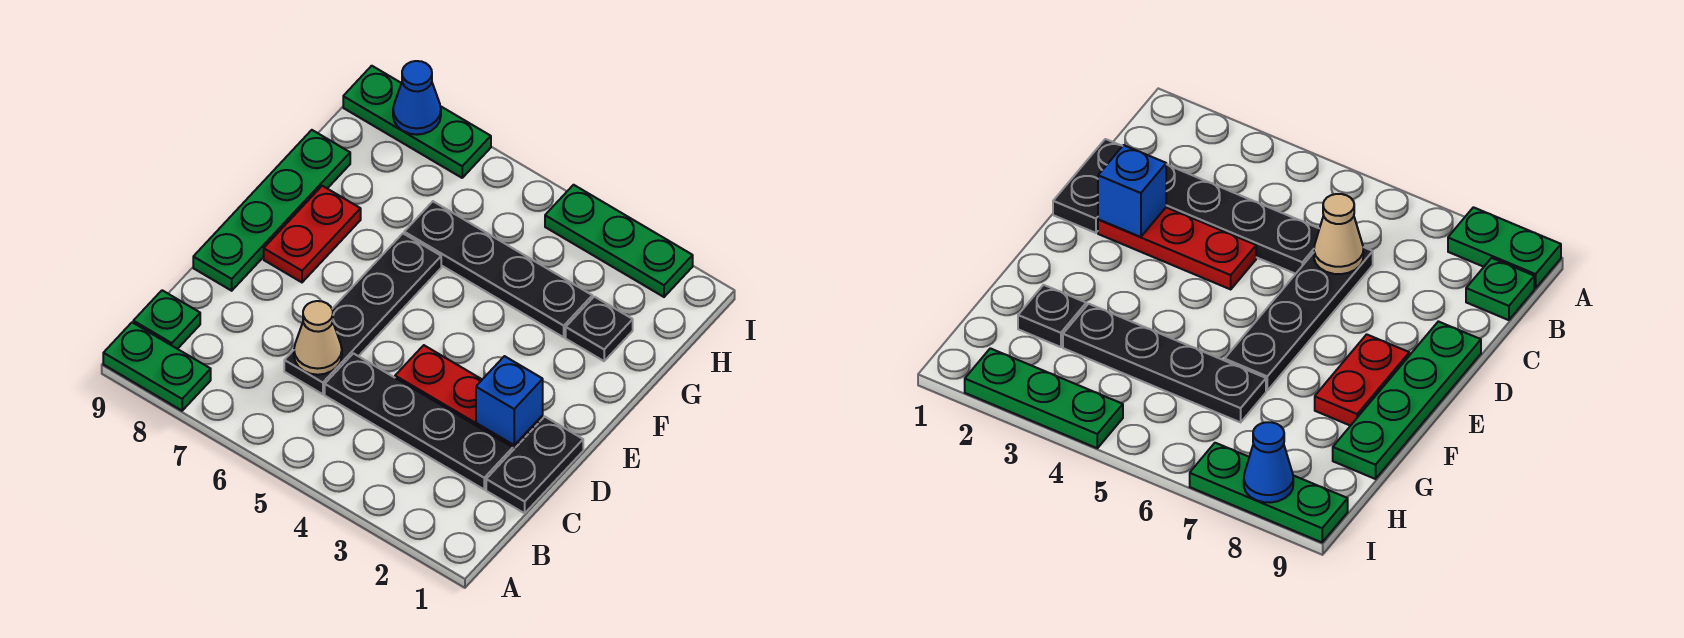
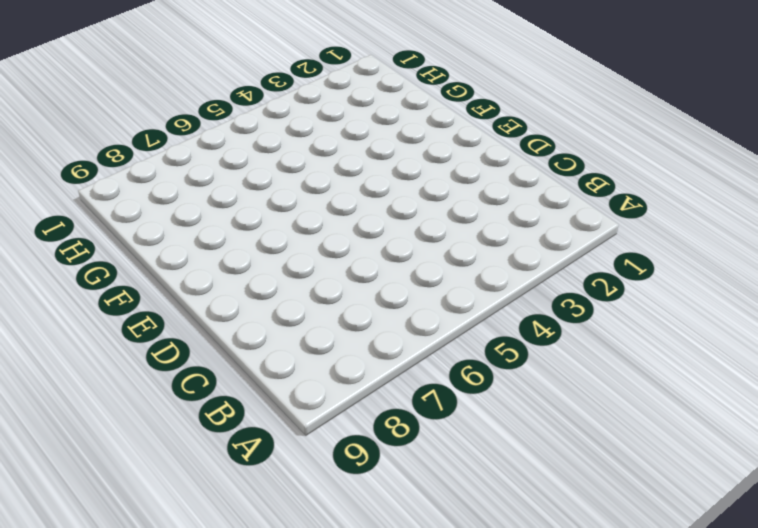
none -> green plate A8:A9 level 1
none -> green plate B9 level 1
none -> black plate C1:D1 level 1

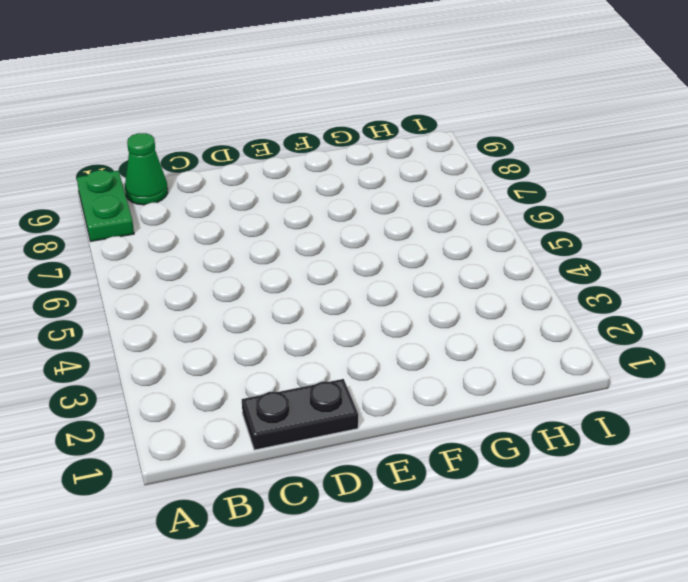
green cone B9 level 1 -> green plate B9 level 1
none -> black plate C2:C5 level 1
none -> black plate C6:F6 level 1
none -> red plate D2:D4 level 1

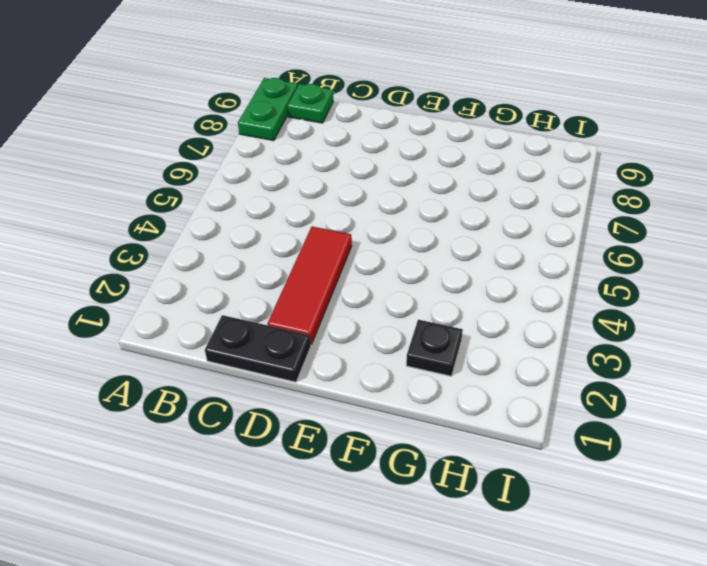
red tile D2:D4 level 1 -> red plate D2:D4 level 1
none -> black plate C2:C5 level 1
none -> black plate C6:F6 level 1
none -> green plate D9:G9 level 1

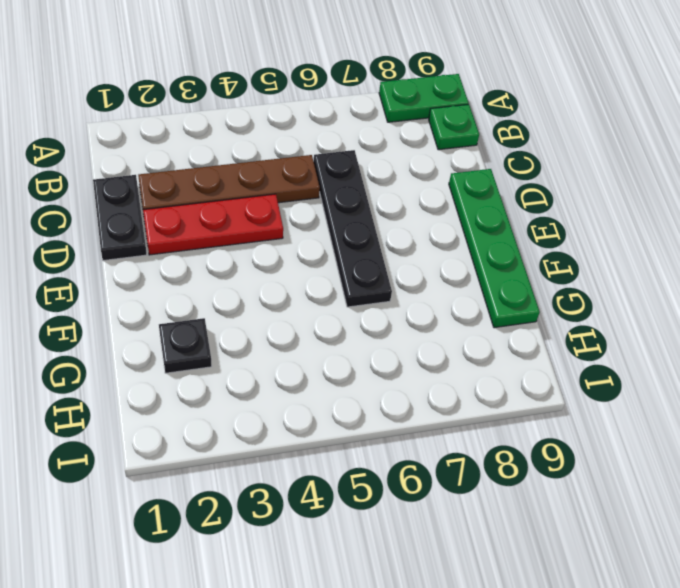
brown plate C2:C5 level 1 -> black plate C2:C5 level 1
none -> red plate E8:F8 level 1
none -> black plate G3:G6 level 1
none -> green plate I2:I4 level 1

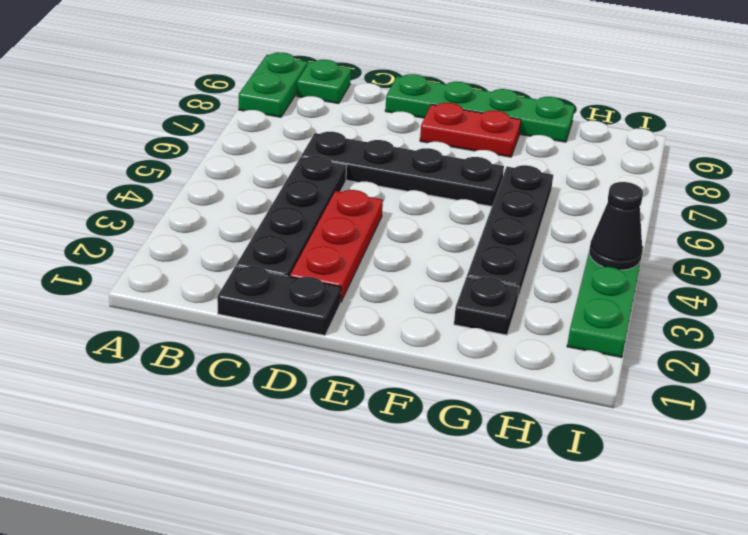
black cone I4 level 2 -> none
none -> green plate I7:I9 level 1
none -> tan cone C6 level 2
none -> blue brick D2 level 2

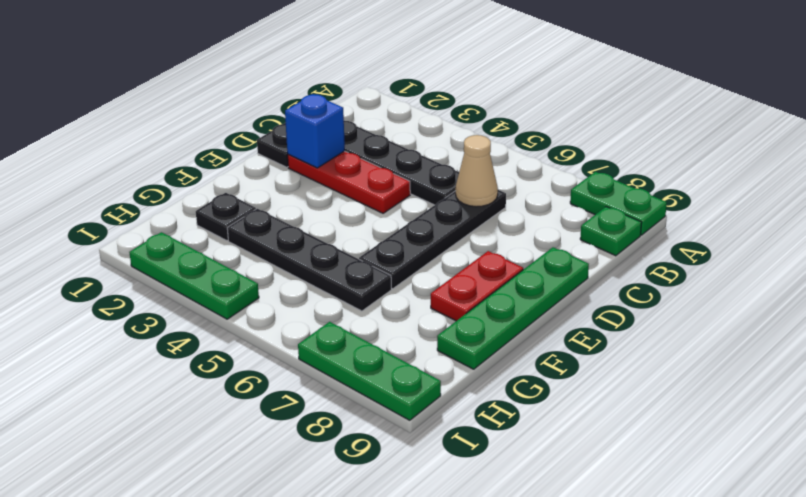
none -> blue cone I8 level 2

